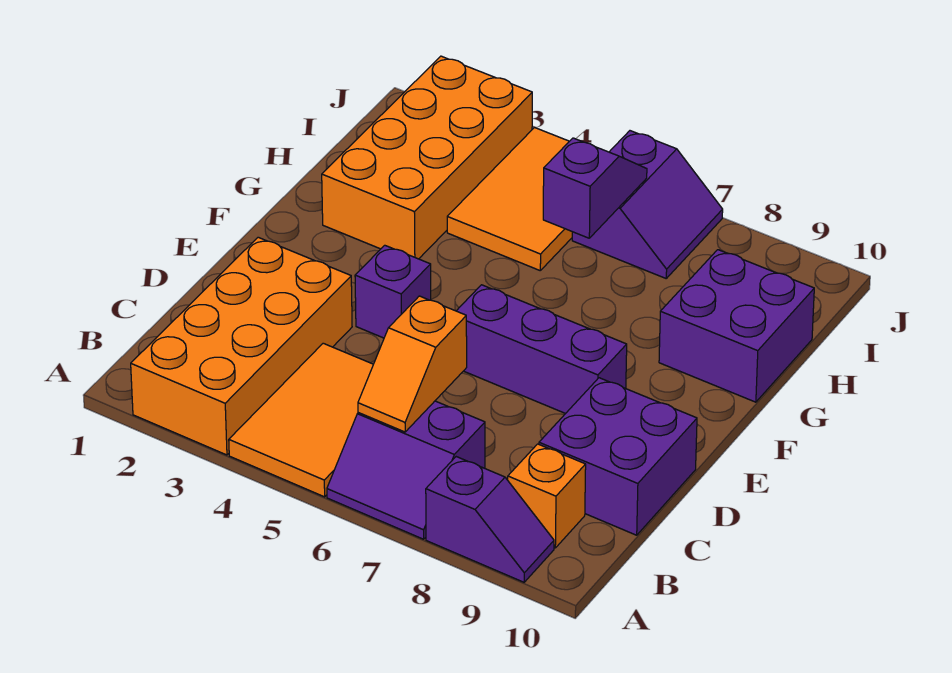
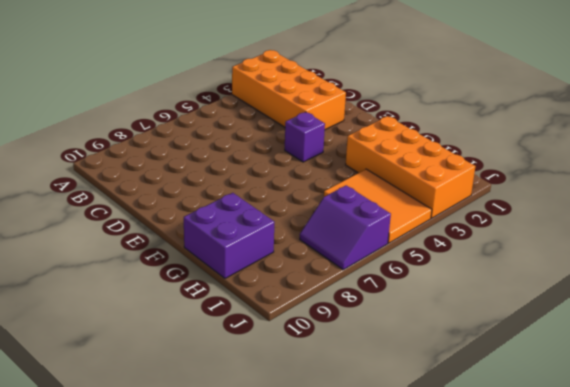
none -> orange tile A4:C5 level 1
none -> purple slope A6:B7 level 1 top B
none -> purple slope A8:A9 level 1 top 8

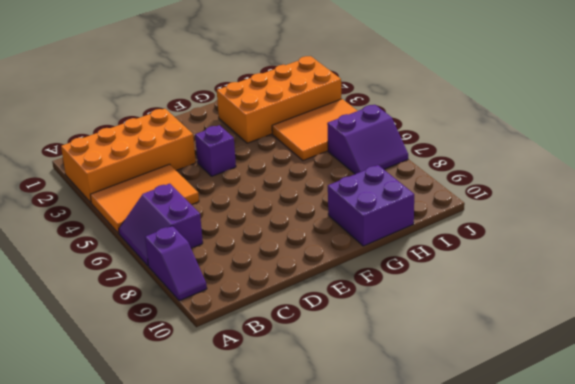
none -> orange brick B9 level 1
none -> purple brick C9:D10 level 1
none -> purple brick E6:E8 level 1

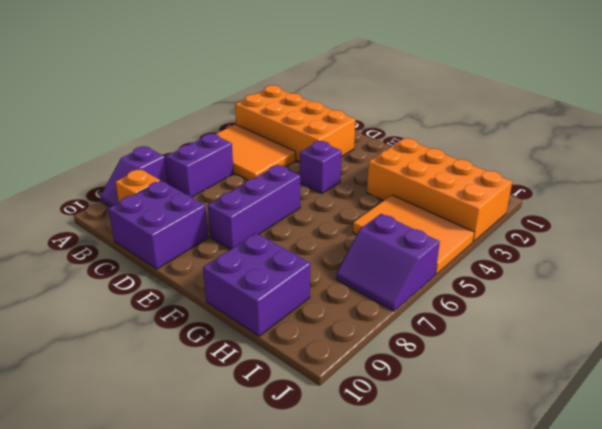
none -> orange slope B6:C6 level 2 top C
none -> purple slope H6:I6 level 2 top H

